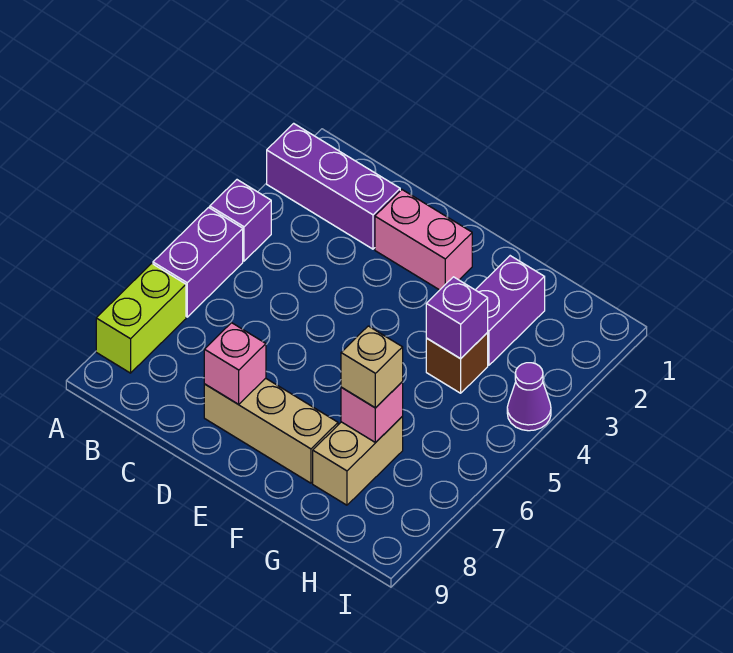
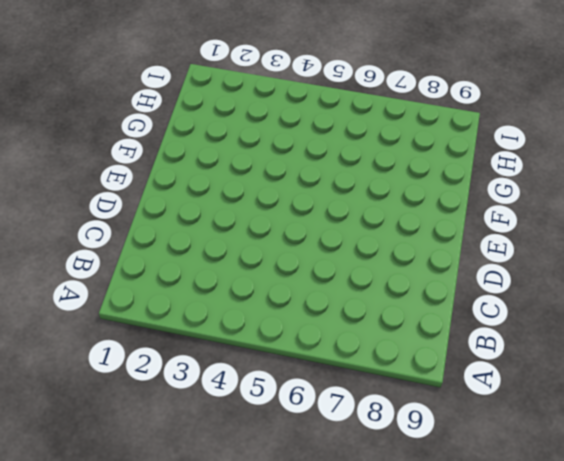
none -> purple brick A2:C2 level 1
none -> purple brick A4 level 1
none -> purple brick A5:A6 level 1

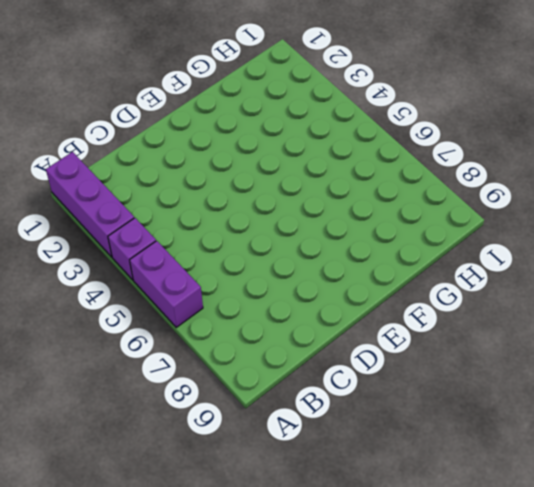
purple brick A1:A3 level 1 -> purple brick A2:C2 level 1
none -> lime brick A7:A8 level 1
none -> pink brick D2:E2 level 1
none -> tan brick D8:F8 level 1

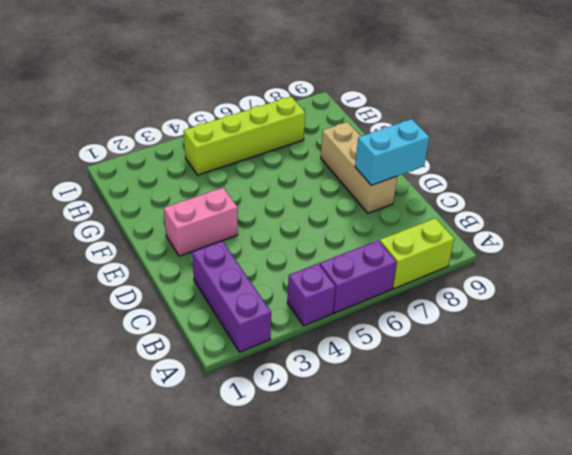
cyan brick D8:D9 level 2 -> pink brick D8 level 2
pink brick E2:E3 level 1 -> pink brick D2:E2 level 1
lime brick H4:H7 level 1 -> none
none -> purple brick G2:G3 level 1
none -> brown brick G4 level 1
none -> tan brick G7:G8 level 1

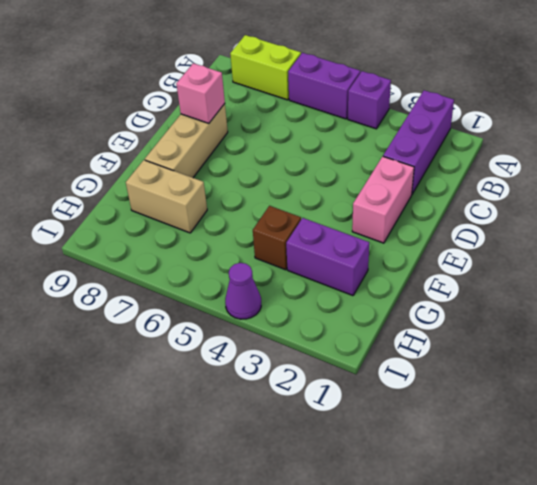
none -> purple brick G4 level 2
none -> pink brick G7 level 2
none -> tan brick G7 level 3

